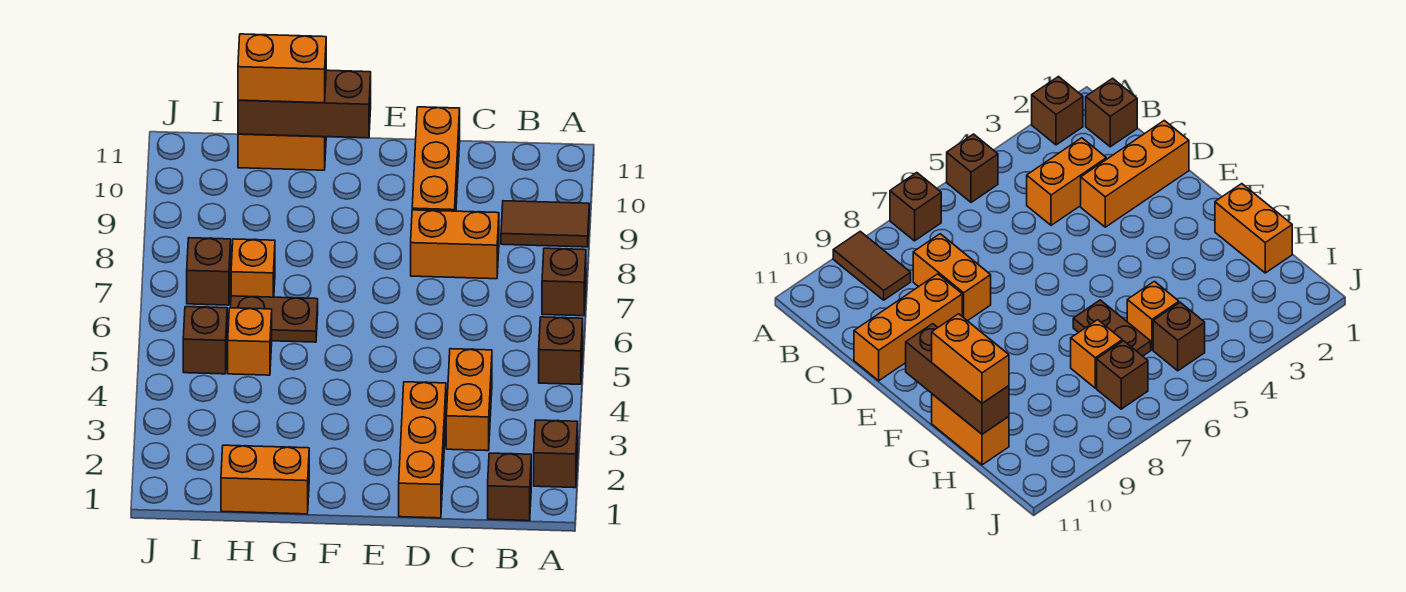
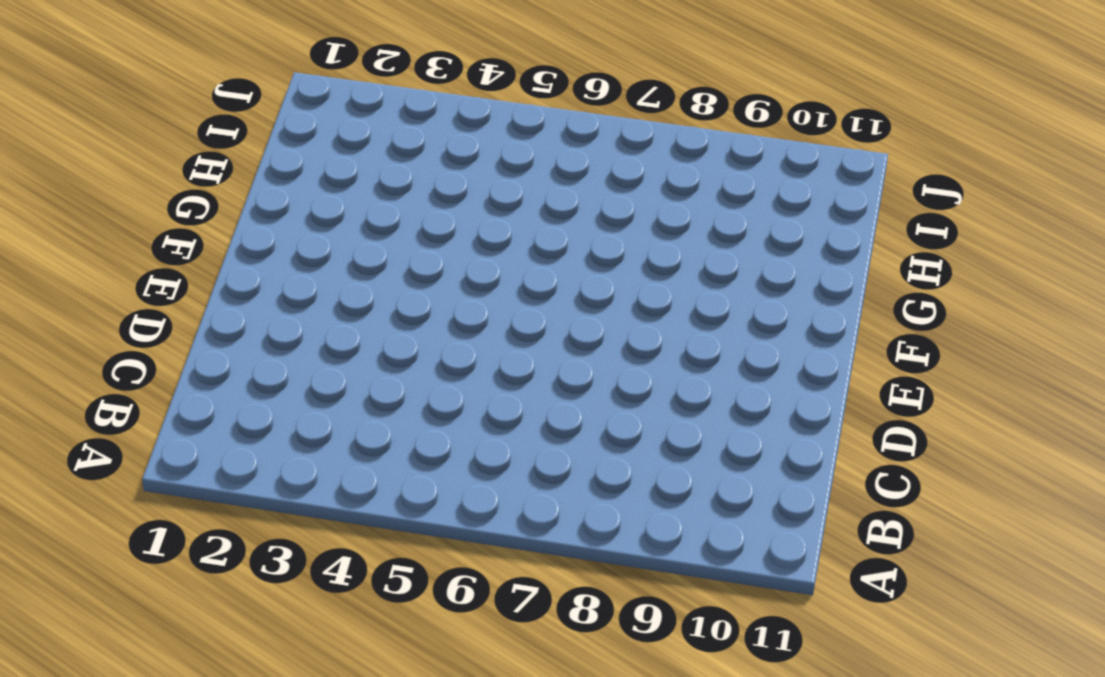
none -> brown brick A2 level 1
none -> brown brick A5 level 1
none -> brown brick A7 level 1

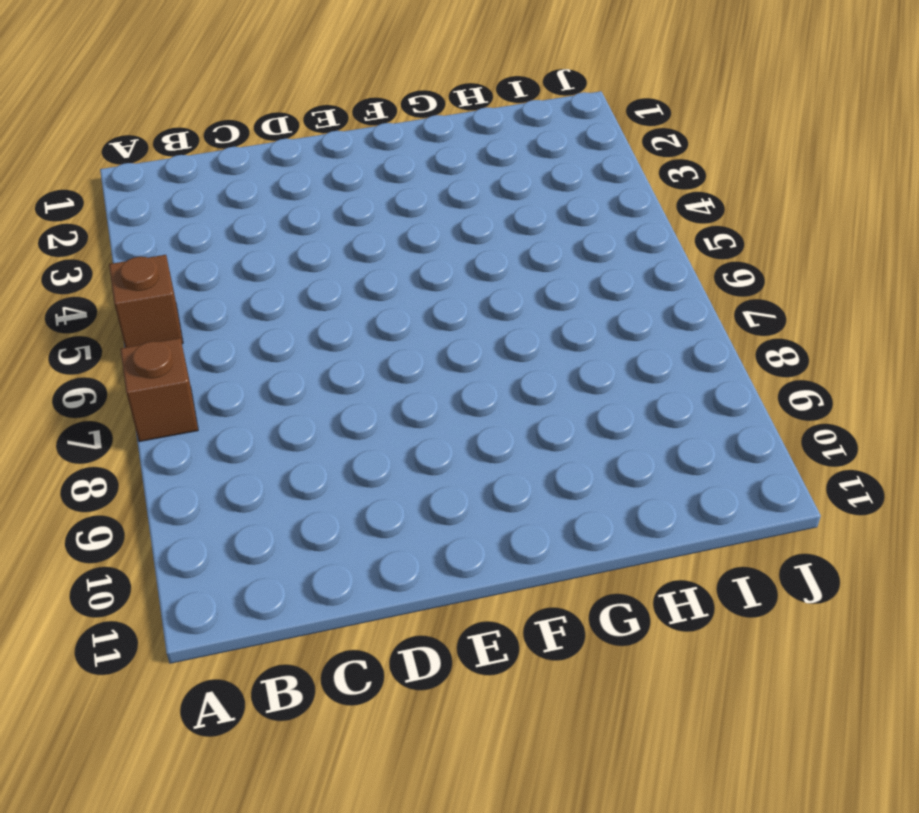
none -> brown brick A2 level 1
none -> brown tile A9:B9 level 1
none -> brown brick B1 level 1

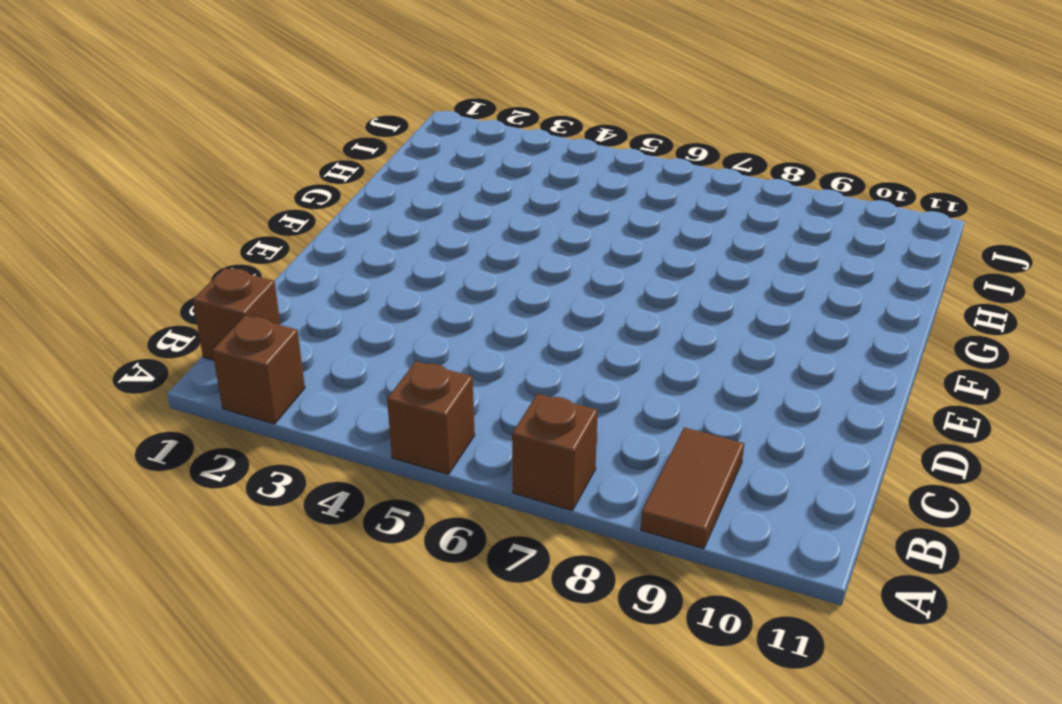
none -> orange brick C3:C4 level 1
none -> orange brick C8:D8 level 1
none -> orange brick D1:D3 level 1

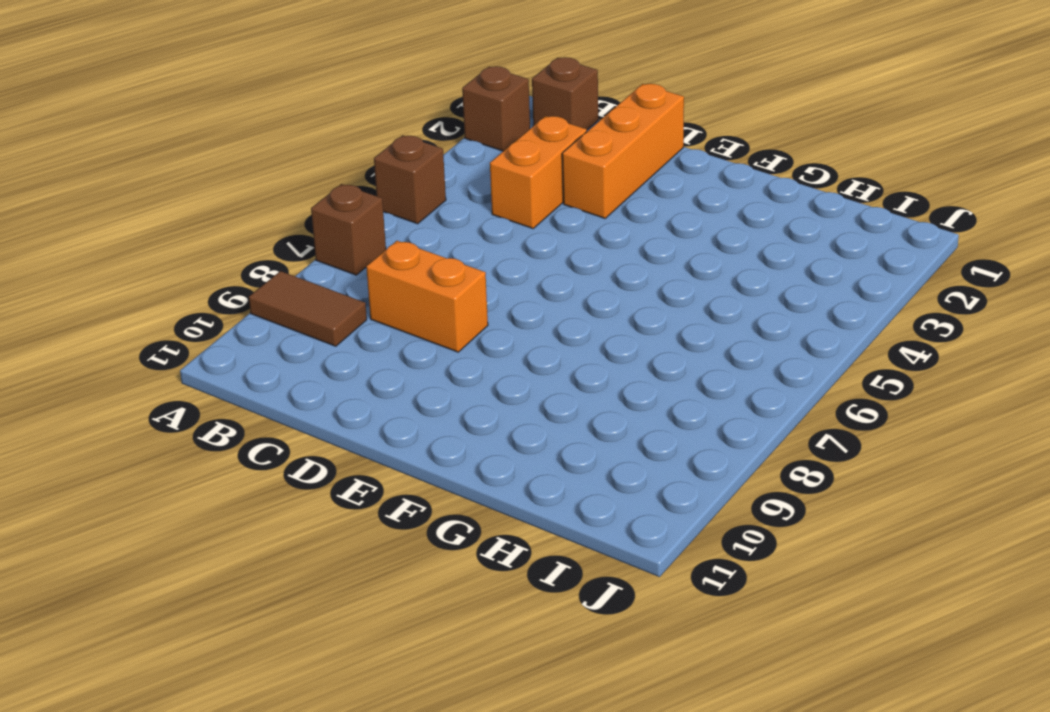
none -> orange brick D9:D11 level 1
none -> orange brick G1:H1 level 1
none -> brown plate G6:H6 level 1

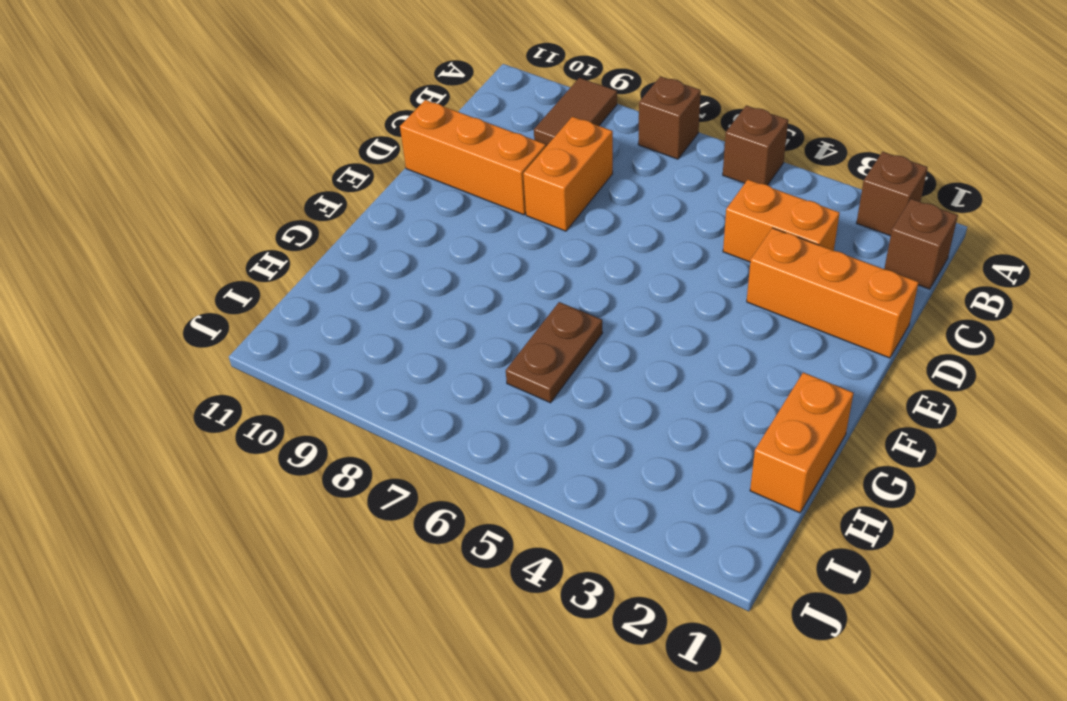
none -> orange brick G11:H11 level 1
none -> orange brick H5 level 1
none -> orange brick H7 level 1

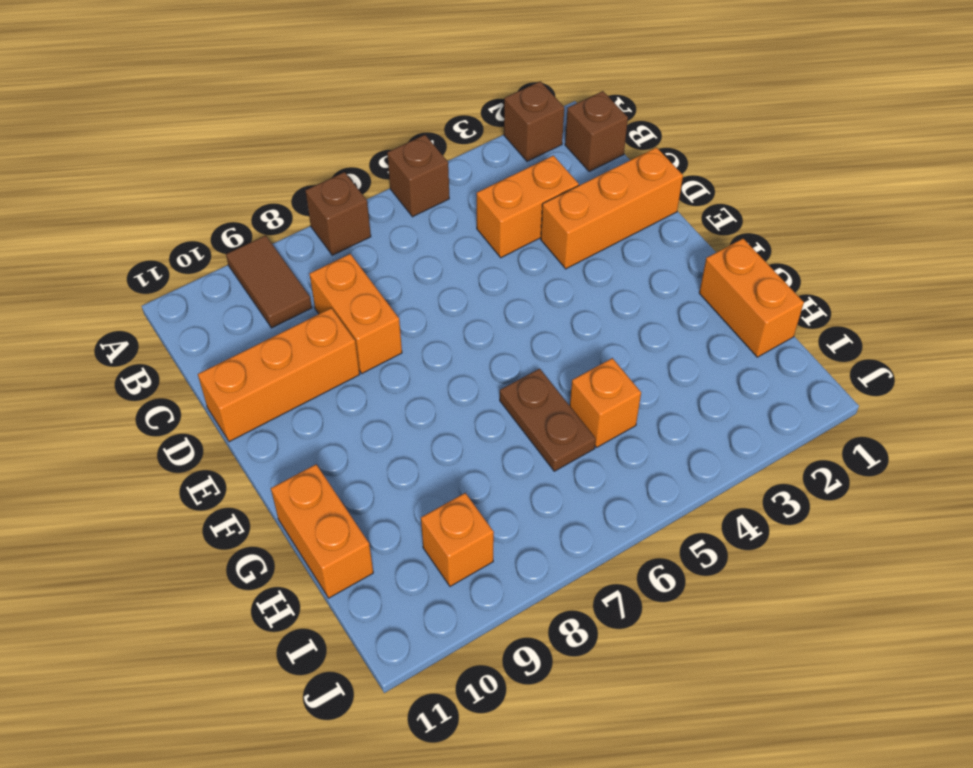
orange brick I9 level 1 -> orange brick H7 level 1
none -> brown brick I5 level 1
none -> brown brick I7 level 1
none -> brown brick F11:H11 level 2

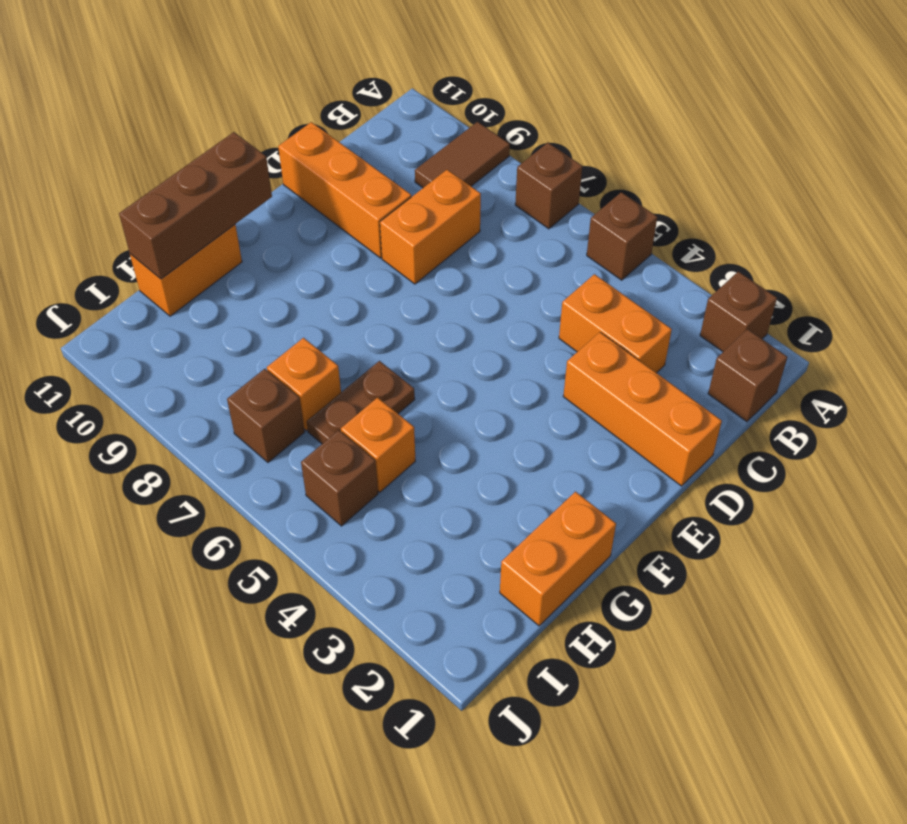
none -> orange brick G11:H11 level 3

